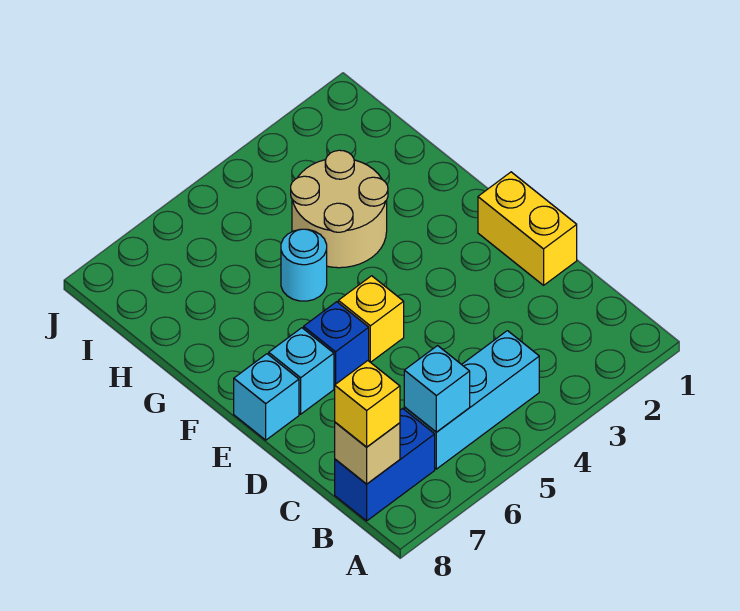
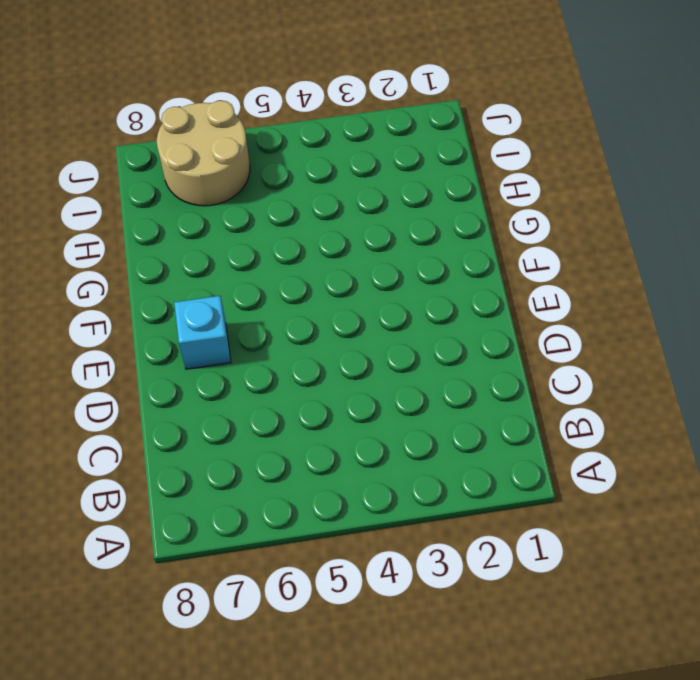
tan round brick I6:J7 level 1 -> tan round brick G3:H4 level 1
none -> cyan brick B4:B6 level 1
none -> blue brick B7:B8 level 1
none -> yellow brick D1:E1 level 1

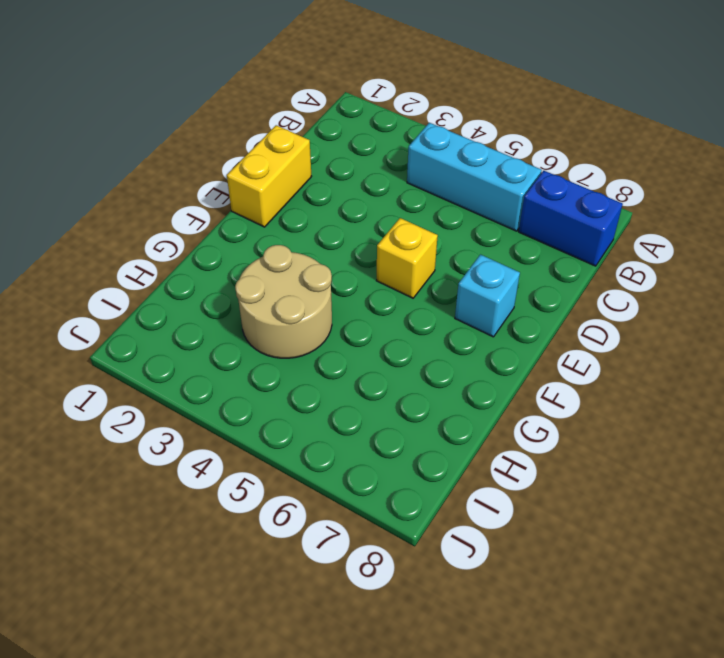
none -> blue brick E6 level 1
none -> cyan brick E8 level 1
none -> cyan round brick G5 level 1

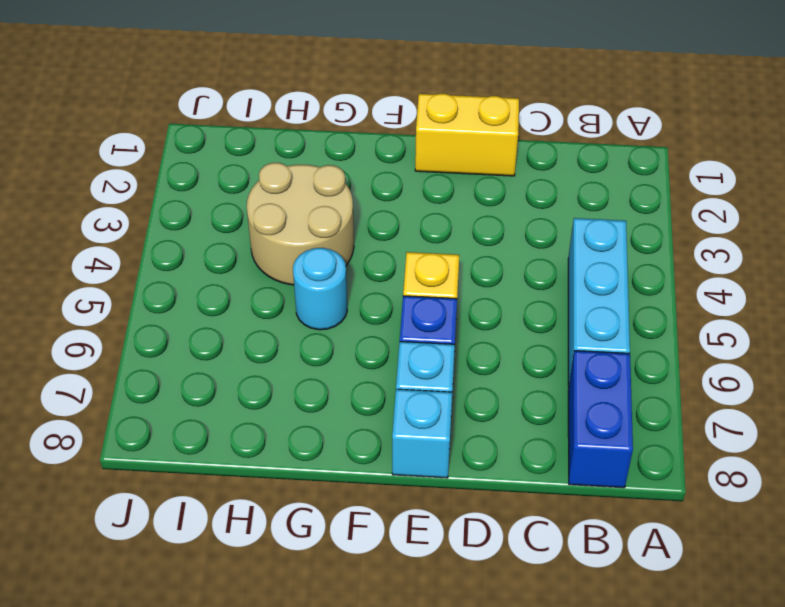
none -> cyan brick B6 level 2
none -> tan brick B8 level 2
none -> yellow brick B8 level 3

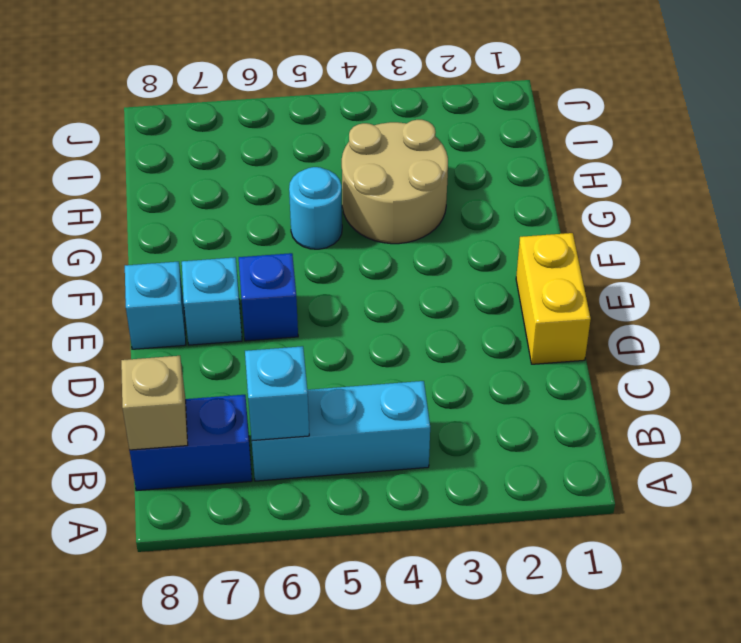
none -> yellow brick E5 level 1
none -> yellow brick B8 level 3

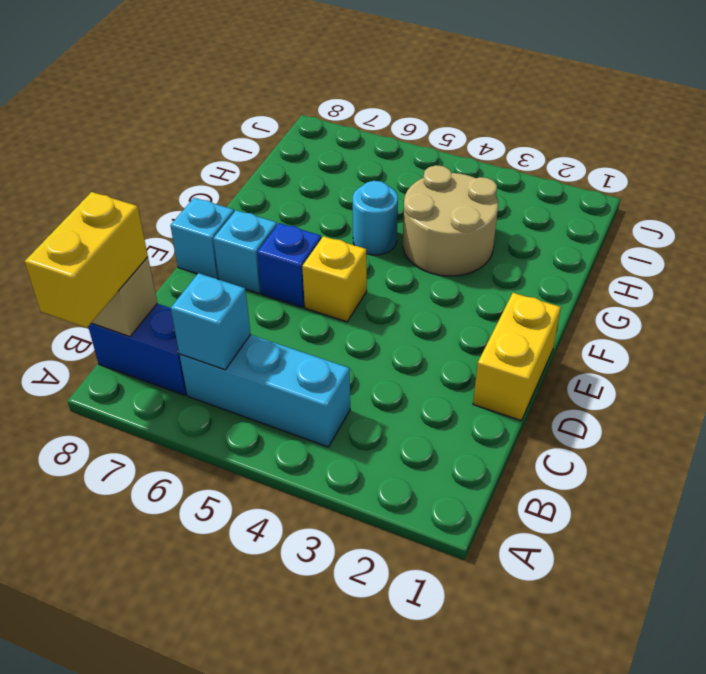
yellow brick A8:B8 level 3 -> yellow brick B8 level 3

